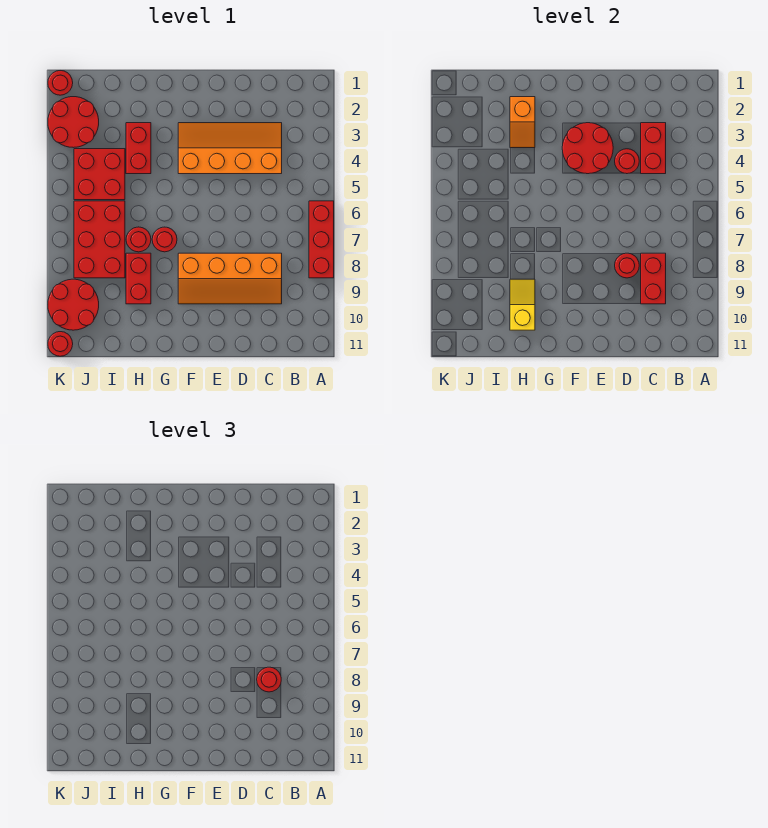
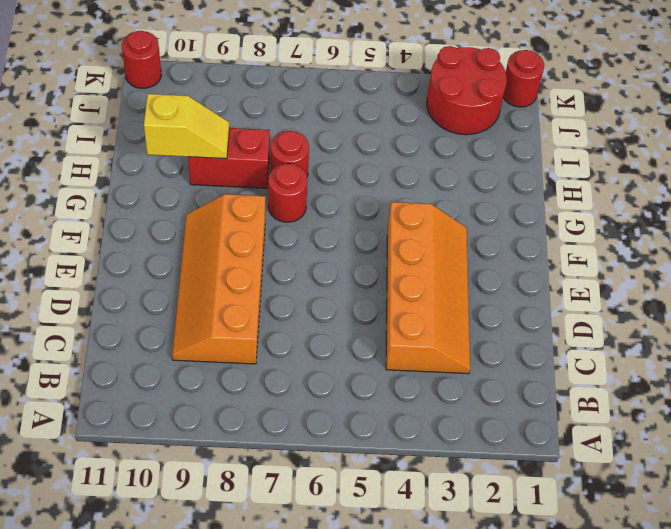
none -> red brick A6:A8 level 1
none -> red brick H3:H4 level 1
none -> red brick I4:J5 level 1

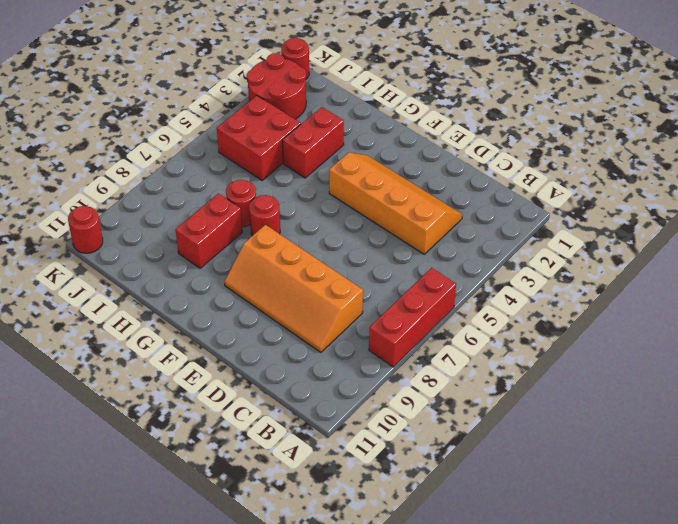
none -> red brick I6:J8 level 1
none -> red round brick J9:K10 level 1
none -> red brick C3:C4 level 2

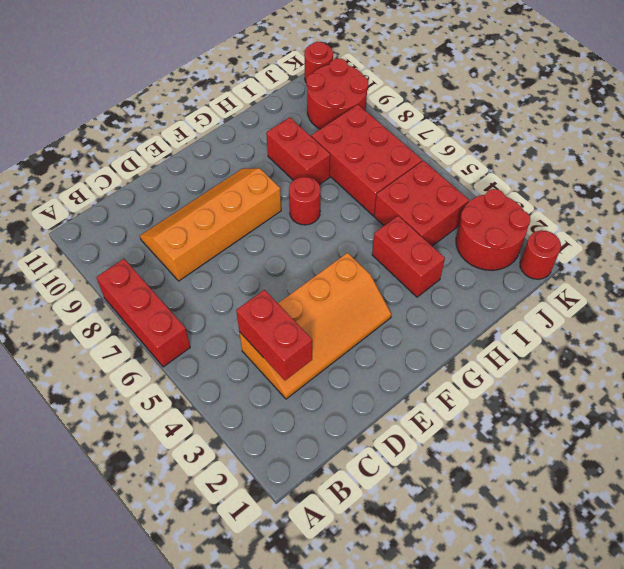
none -> red round brick H7 level 1
none -> red brick C8:C9 level 2
none -> red round brick D4 level 2

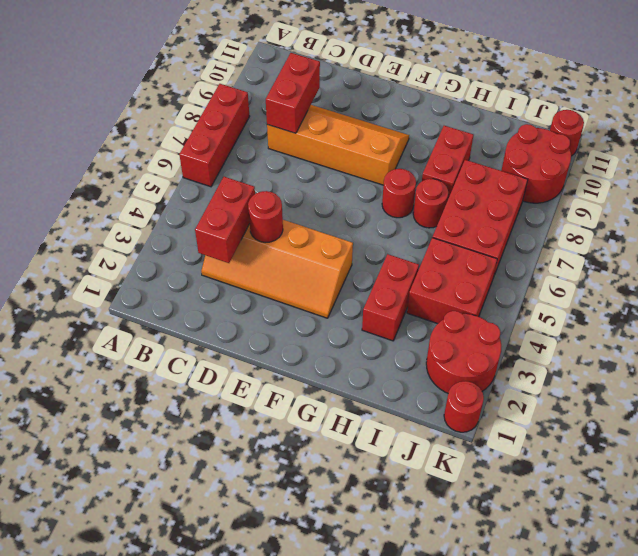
none -> red round brick D8 level 2
none -> red round brick E3:F4 level 2
none -> orange slope H2:H3 level 2 top 2

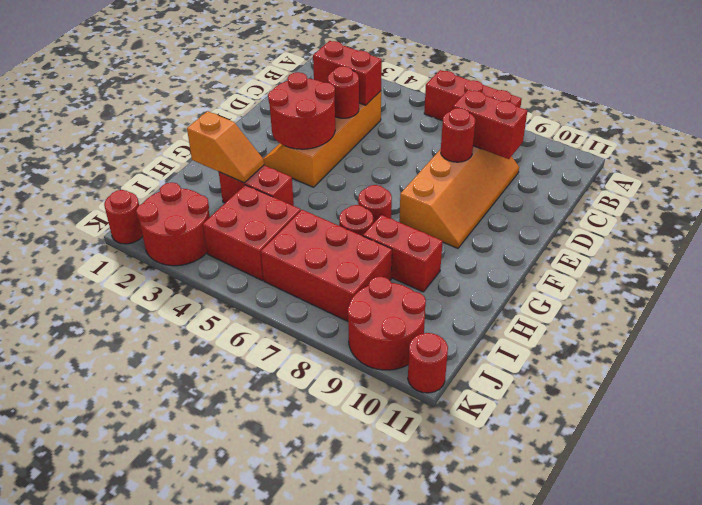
none -> yellow slope H9:H10 level 2 top 10
none -> red round brick C8 level 3

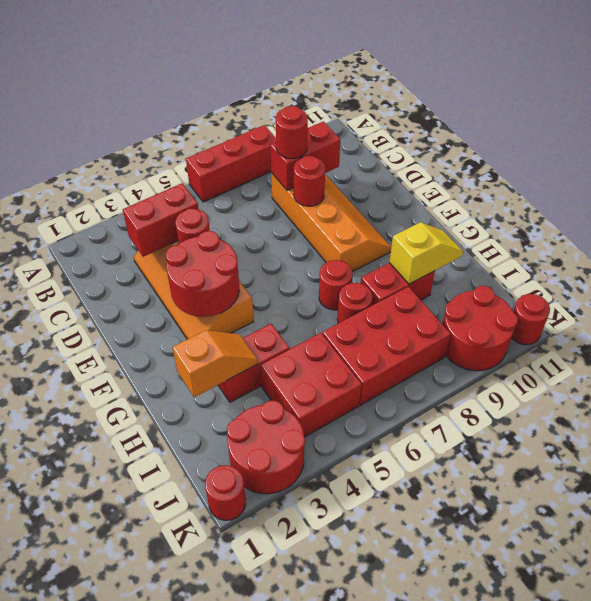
yellow slope H9:H10 level 2 top 9 -> yellow slope H9:H10 level 2 top 10

